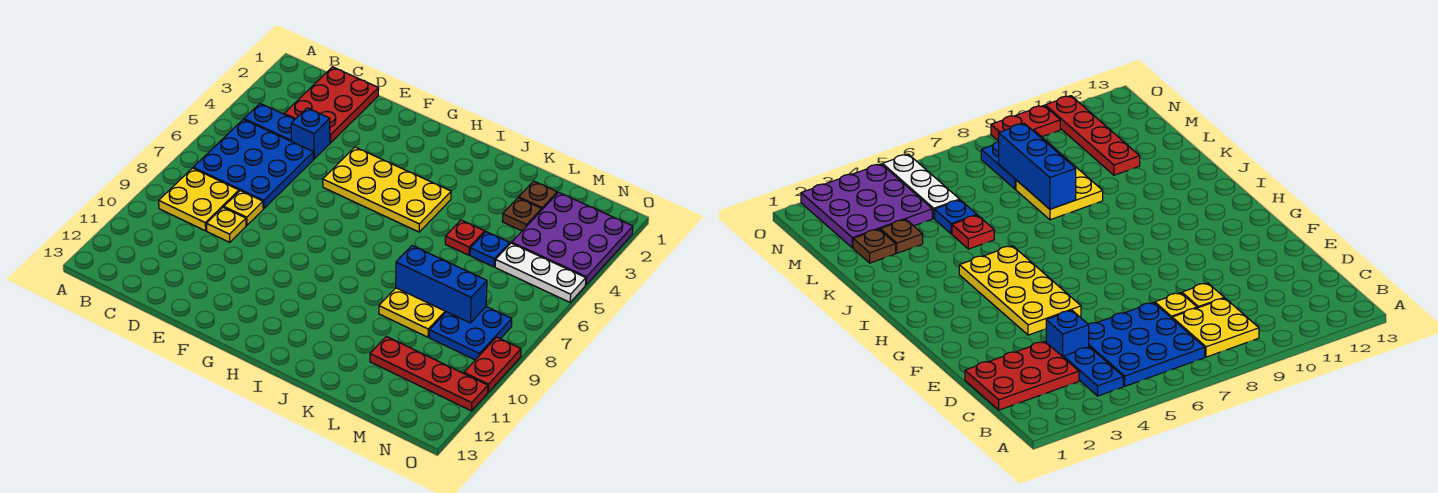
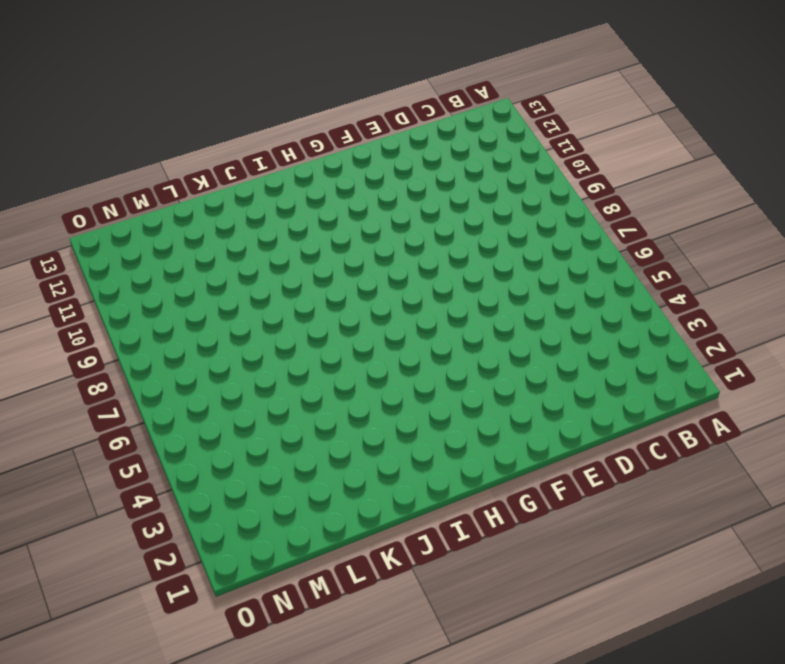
none -> blue plate B4:C4 level 1
none -> blue plate B5:D7 level 1
none -> yellow plate B8:C9 level 1

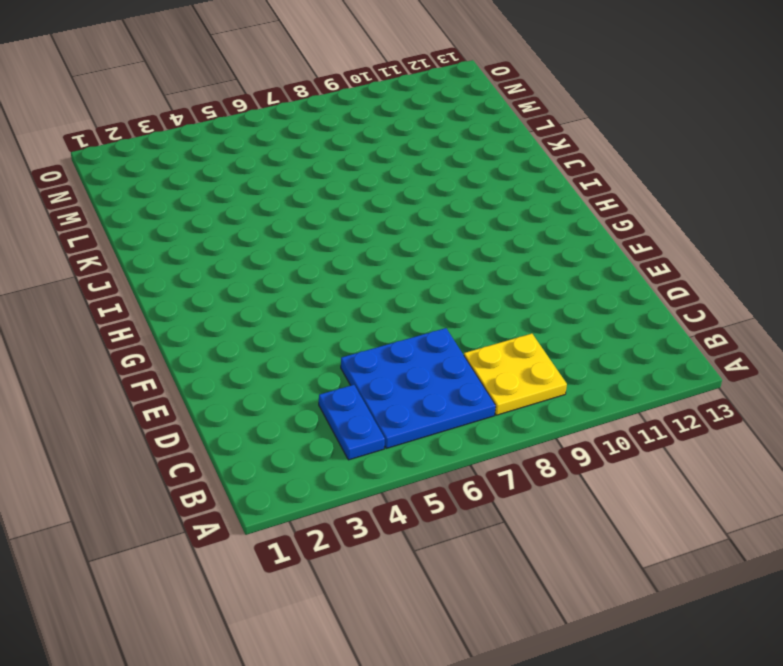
none -> red plate C1:D3 level 1
none -> blue brick D4 level 1
none -> yellow plate D8 level 1

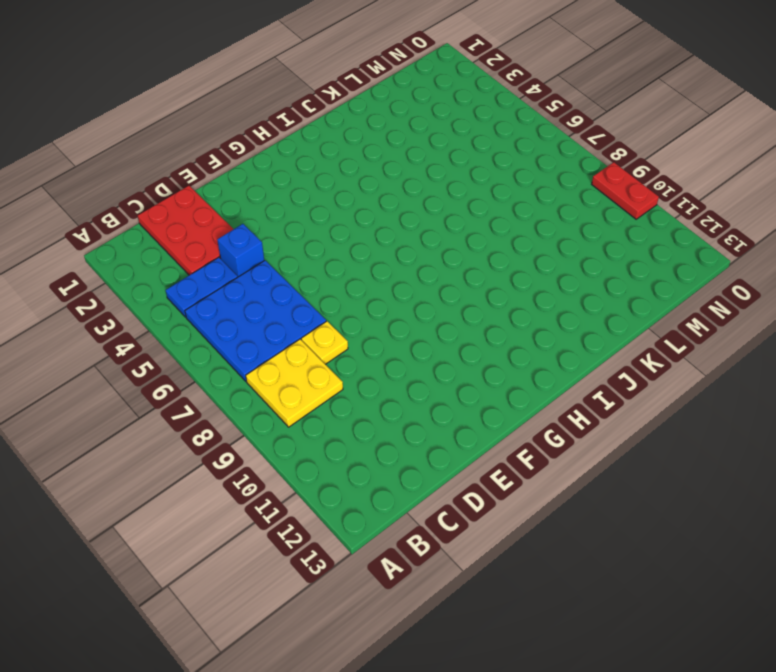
none -> yellow plate D9 level 1
none -> yellow plate F4:I5 level 1
none -> red plate K5 level 1

